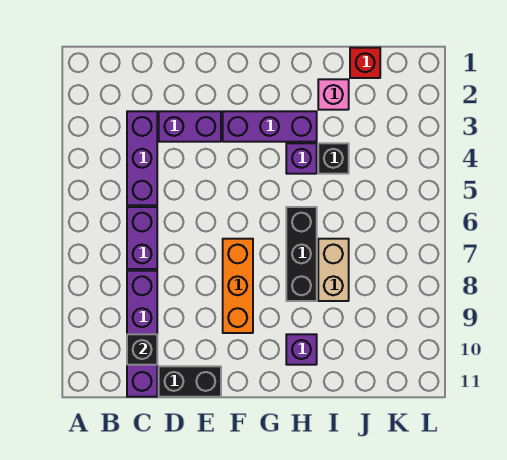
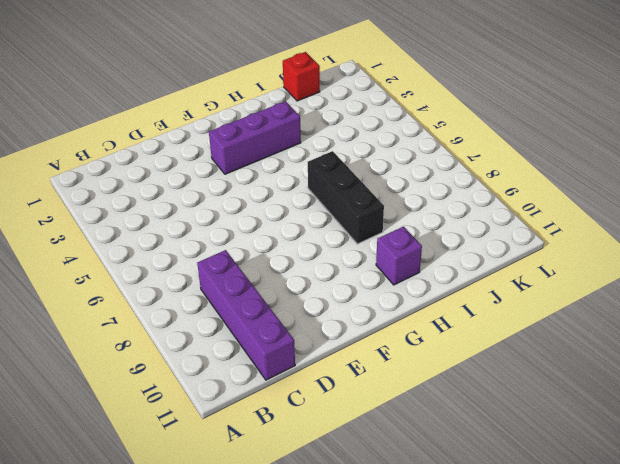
none -> purple brick C3:C5 level 1
none -> purple brick C6:C7 level 1
none -> purple brick D3:E3 level 1

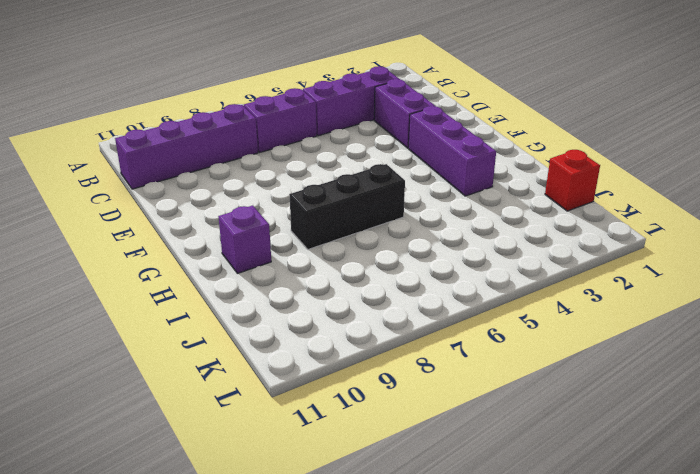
none -> black brick D11:E11 level 1
none -> orange brick F7:F9 level 1
none -> purple brick H4 level 1

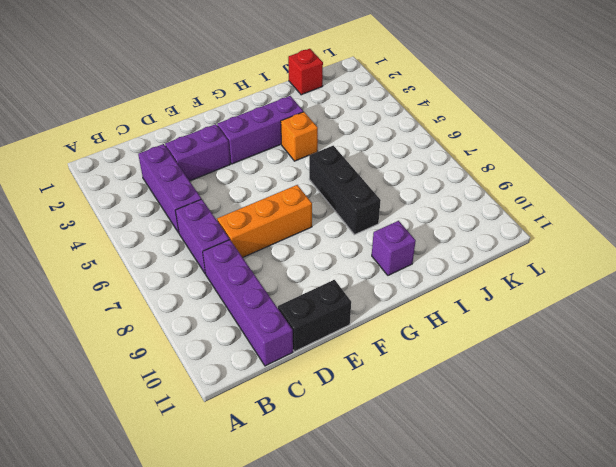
orange brick D7:F7 level 1 -> orange brick F7:F9 level 1
orange brick H4 level 1 -> purple brick H4 level 1
none -> pink brick I2 level 1
none -> black brick I4 level 1
none -> tan brick I7:I8 level 1

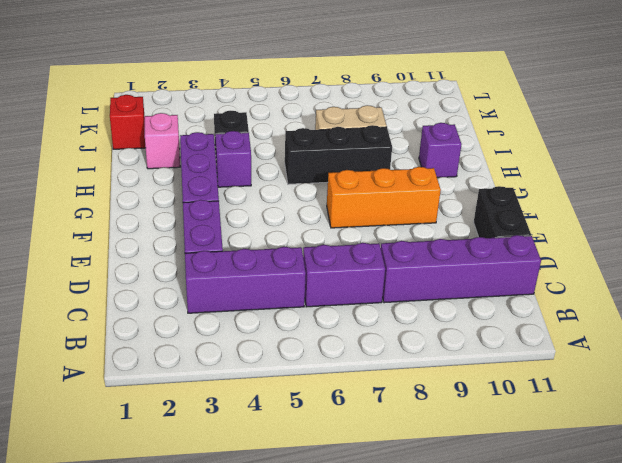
none -> black brick C10 level 2

